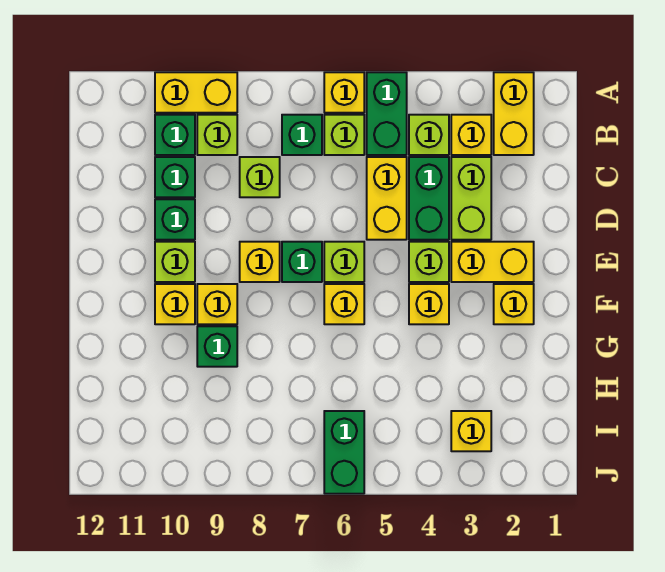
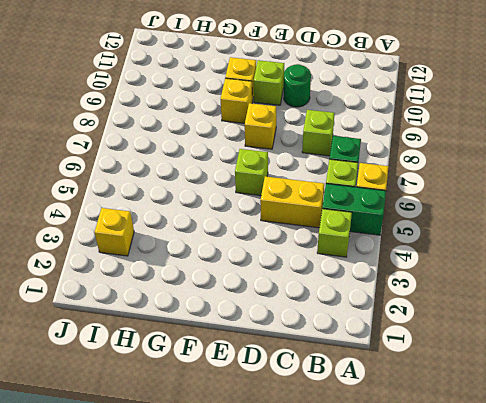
green round brick D10 level 1 -> green brick D10 level 1
none -> yellow brick A2:B2 level 1
none -> yellow brick A9:A10 level 1
none -> yellow brick B3 level 1
none -> lime brick B9 level 1

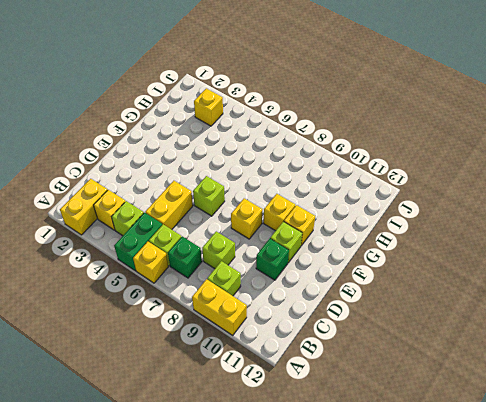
none -> green brick B10 level 1
none -> lime brick C3:D3 level 1
none -> green brick C4:D4 level 1
none -> green brick C10 level 1

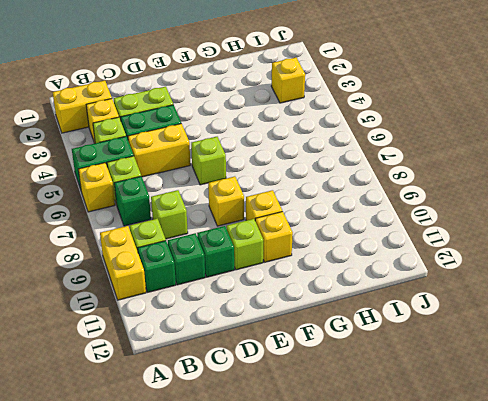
none -> yellow brick E2:E3 level 1
none -> lime brick E4 level 1
none -> green brick E7 level 1
none -> yellow brick F2 level 1

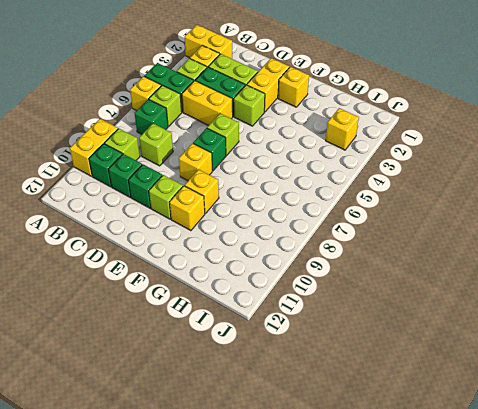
none -> yellow brick F4 level 1
none -> yellow brick F6 level 1
none -> green brick G9 level 1
none -> green brick I6:J6 level 1

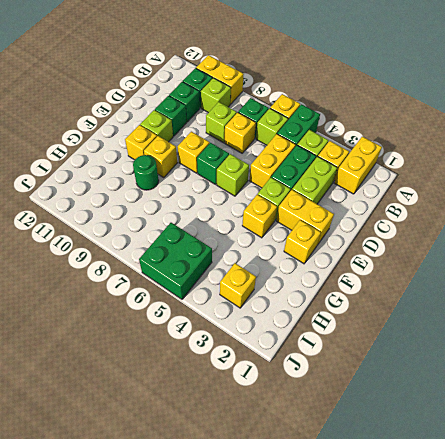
yellow brick C7 level 1 -> yellow brick F6 level 1
green round brick G9 level 1 -> green brick G9 level 1
green brick I5:J6 level 1 -> green brick I6:J6 level 1

